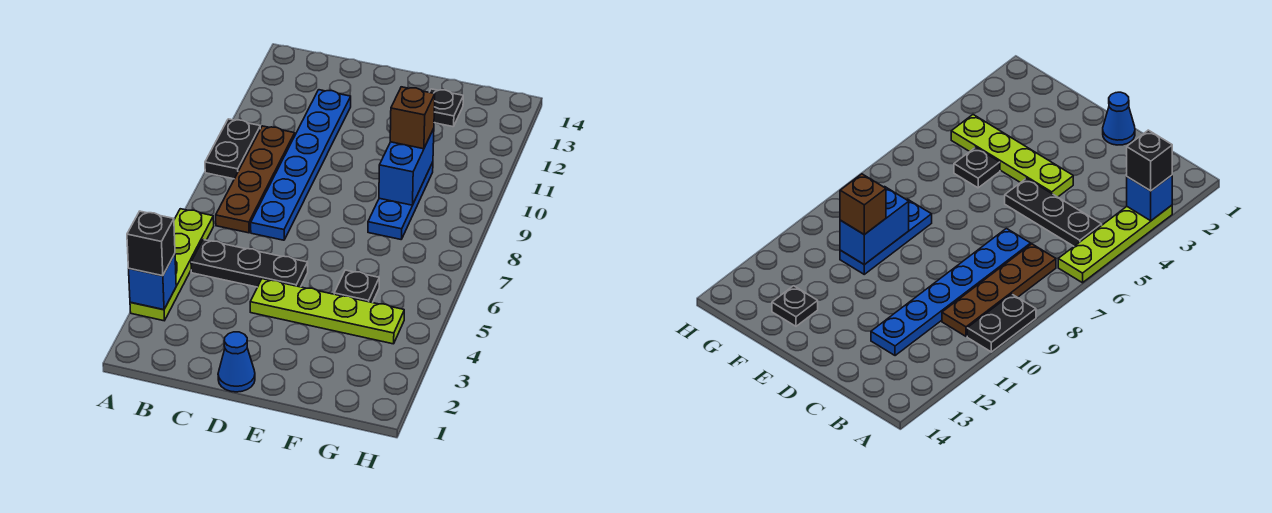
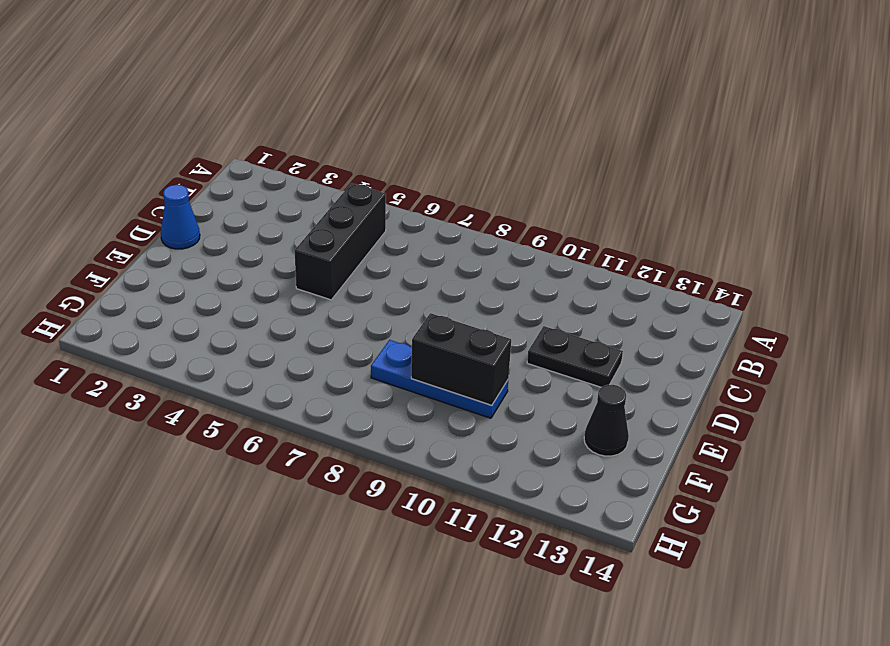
black brick B5:D5 level 1 -> black plate B5:D5 level 1
black plate D11:D12 level 1 -> black plate A9:A10 level 1
black brick F9:F10 level 2 -> blue brick F9:F10 level 2
black cone F13 level 1 -> black plate F13 level 1
none -> lime plate A3:A6 level 1
none -> brown plate B7:B10 level 1
none -> blue plate C7:C12 level 1

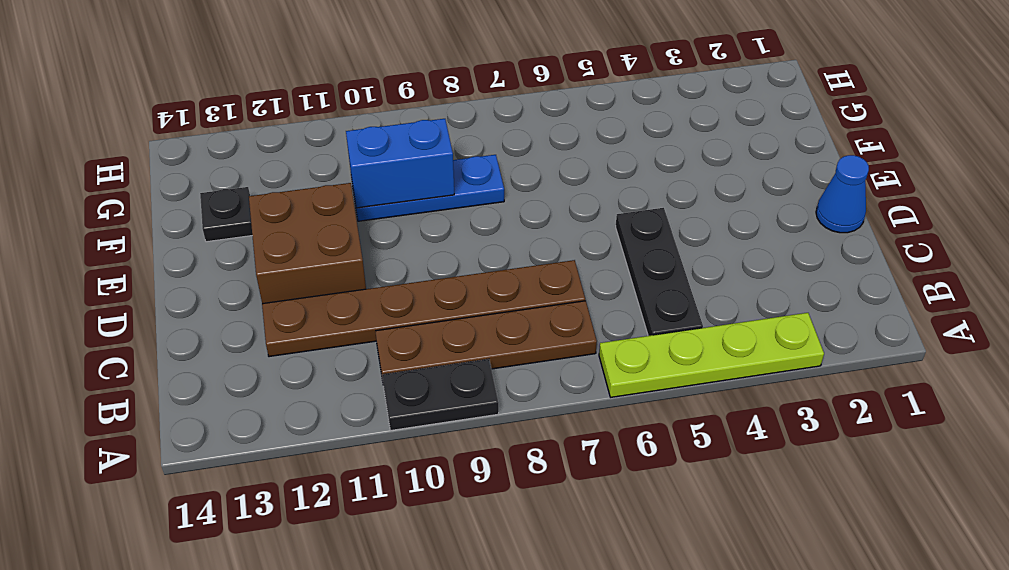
brown plate C7:C12 level 1 -> blue plate C7:C12 level 1
brown brick D11:E12 level 1 -> none
none -> lime plate D4:G4 level 1
none -> black plate F5 level 1
none -> blue brick A3 level 2

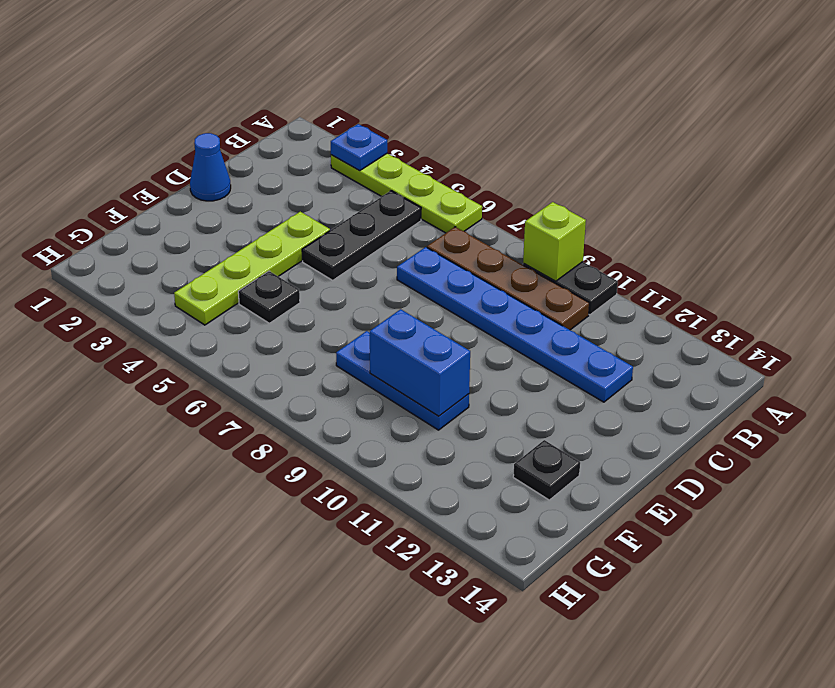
blue plate A3 level 2 -> blue brick A3 level 2
lime brick A9 level 2 -> none
none -> black brick A3 level 3
none -> brown brick F10 level 3

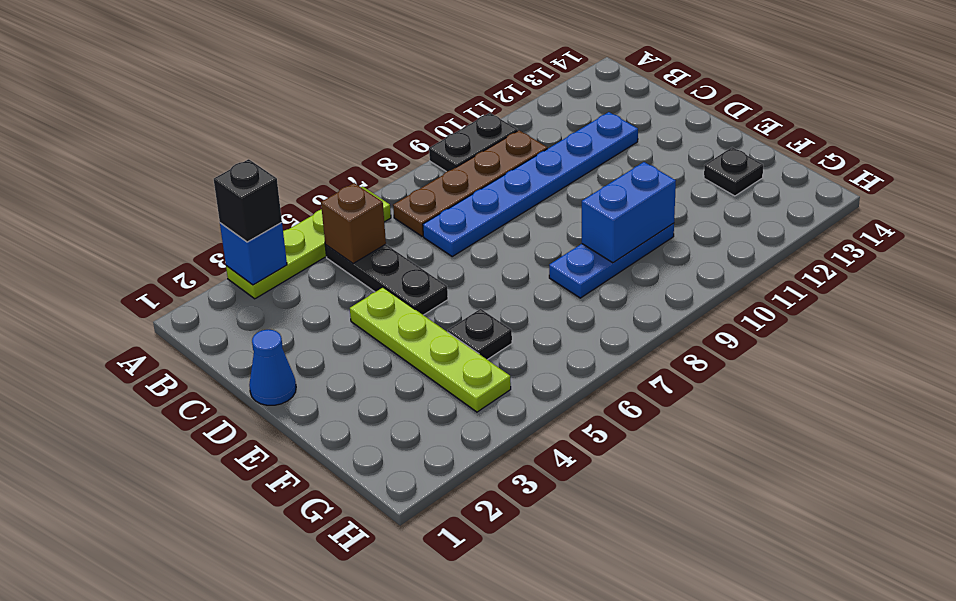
brown brick B5 level 2 -> brown brick F10 level 3

